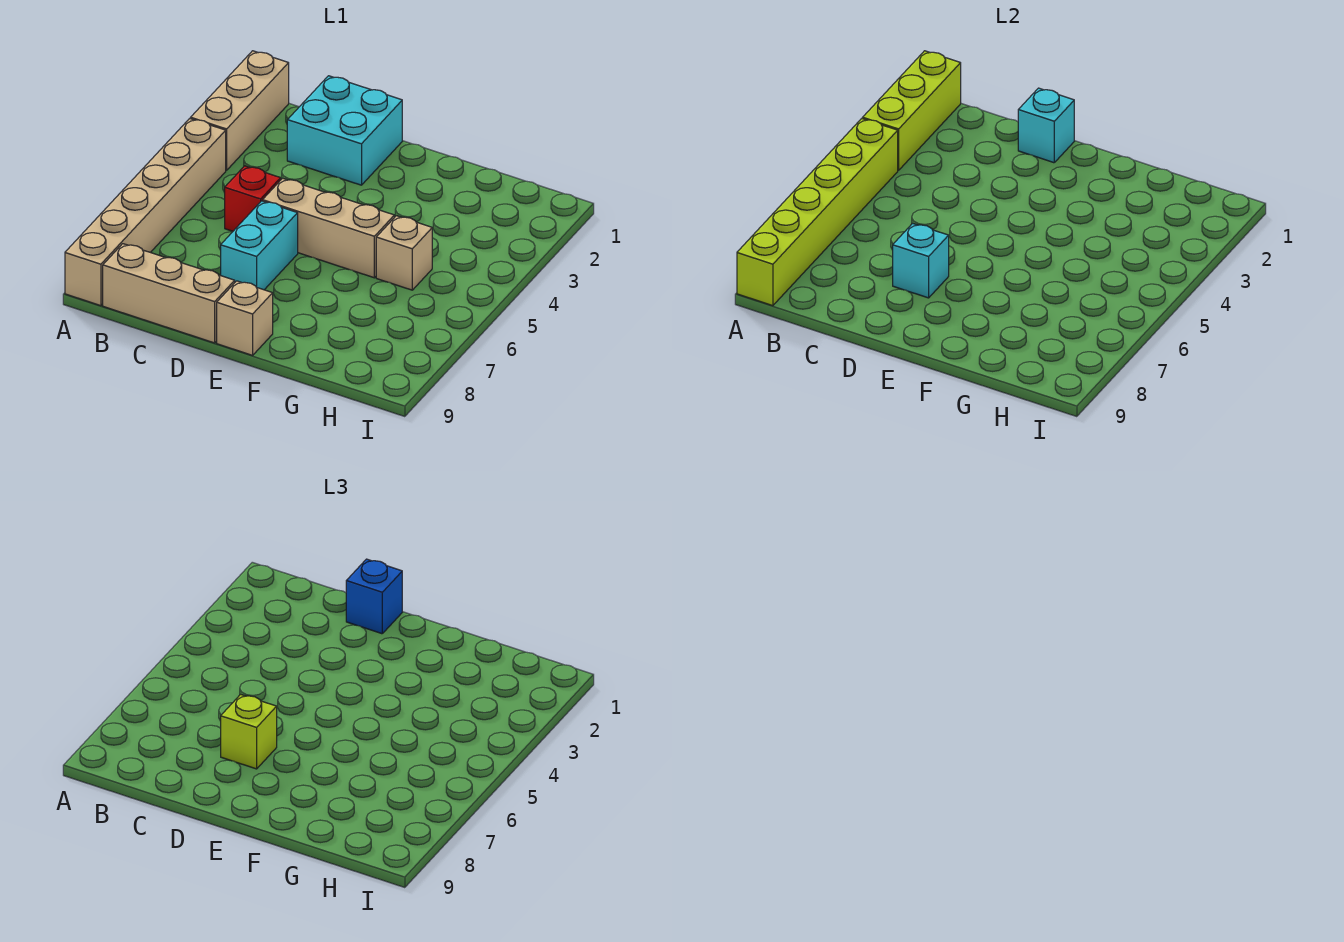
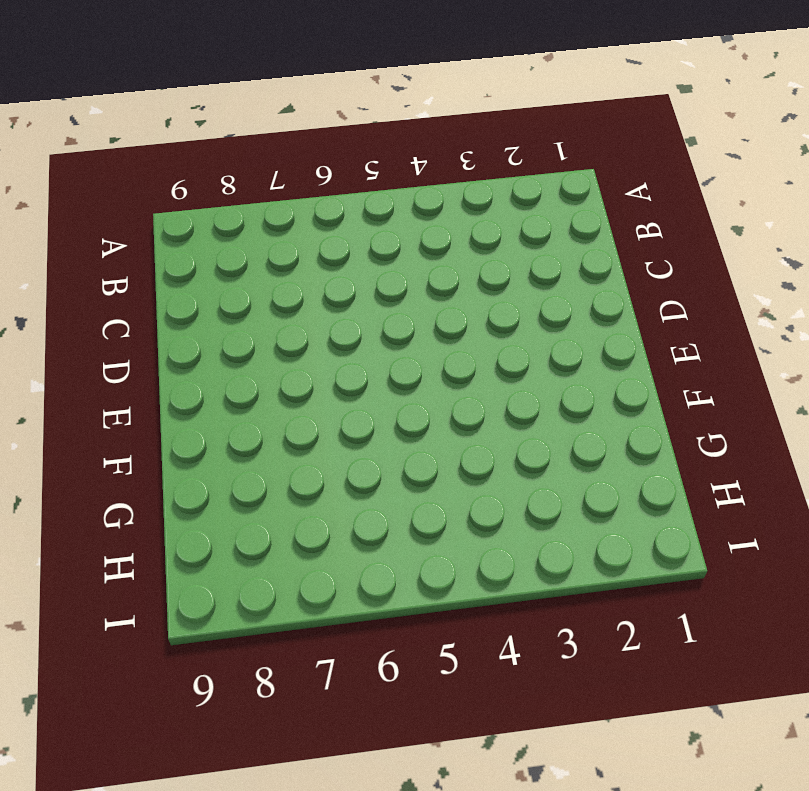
none -> tan brick A1:A3 level 1
none -> tan brick A4:A9 level 1
none -> tan brick B9:D9 level 1

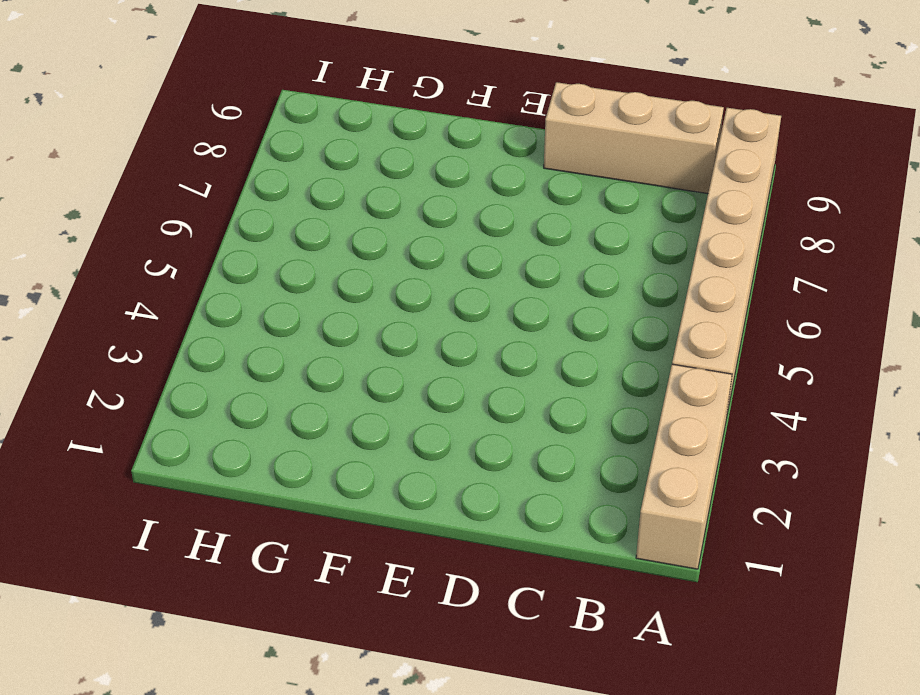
none -> cyan brick C1:D2 level 1
none -> red brick C5 level 1
none -> tan brick D5:F5 level 1

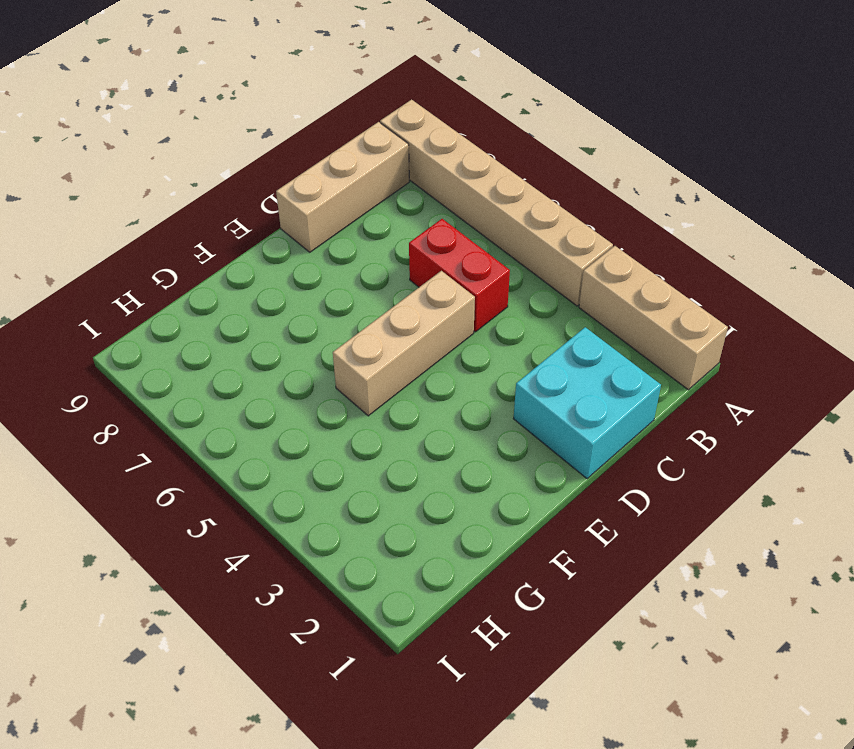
red brick C5:C6 level 1 -> red brick C5 level 1
none -> cyan brick D6:D7 level 1
none -> tan brick E9 level 1
none -> tan brick G5 level 1

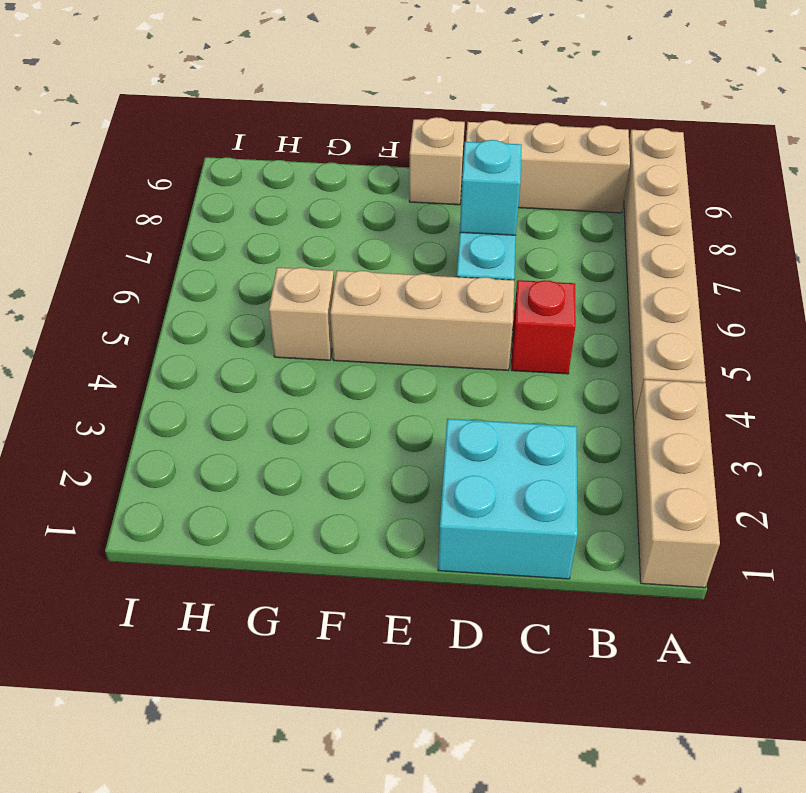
none -> lime brick A1:A3 level 2
none -> lime brick A4:A9 level 2
none -> cyan brick D1 level 2

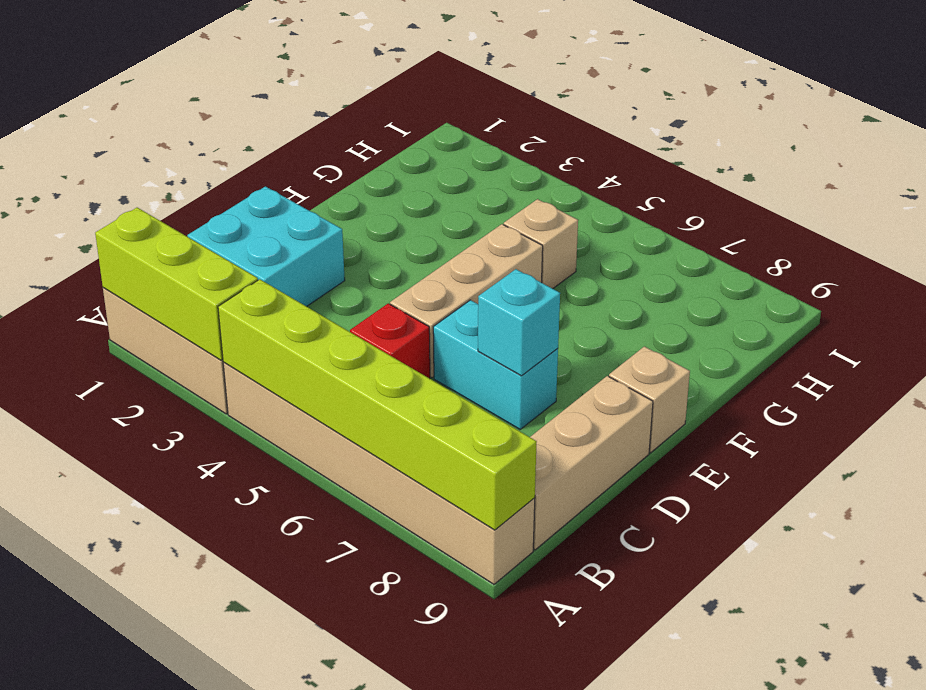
none -> cyan brick D1 level 2
none -> blue brick D1 level 3
none -> lime brick D7 level 3

